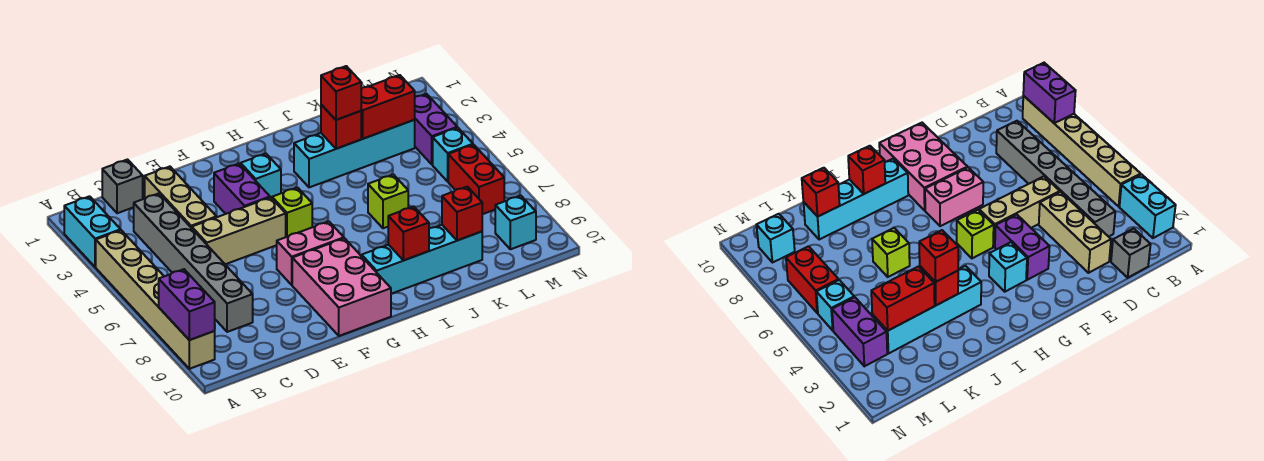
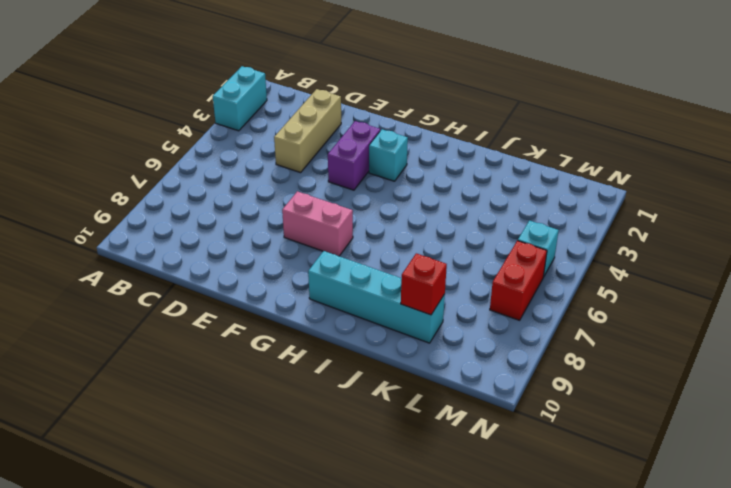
none -> tan brick A4:A9 level 1
none -> grey brick C1 level 1
none -> grey brick C3:C8 level 1

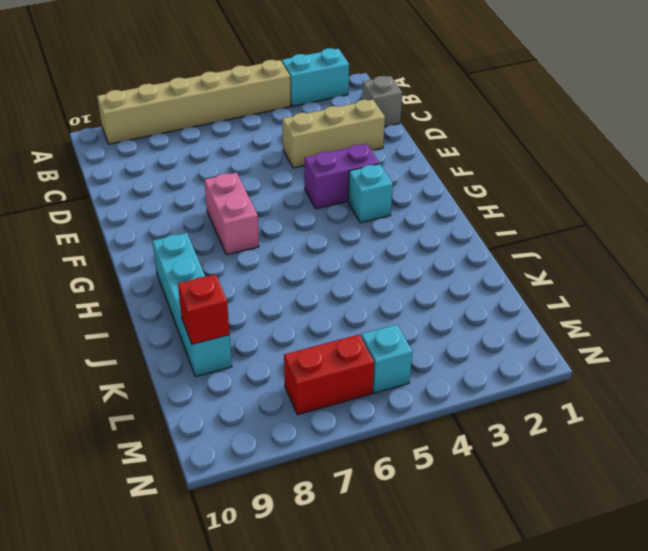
none -> grey brick C3:C8 level 1
none -> tan brick D5:F5 level 1
none -> pink brick F8:G10 level 1

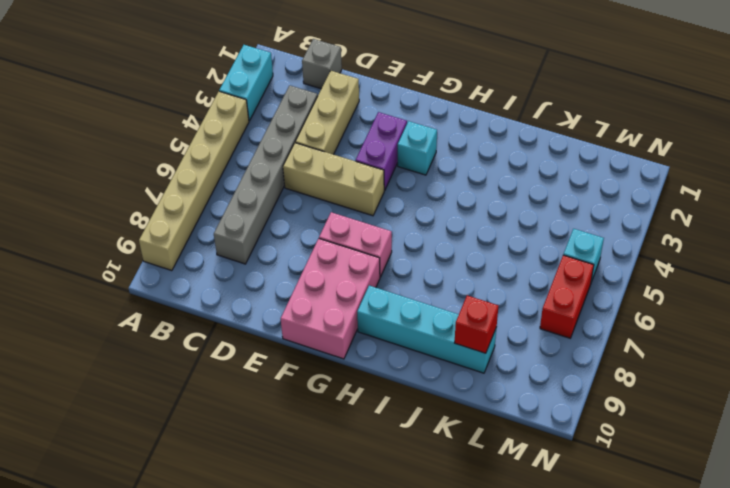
none -> lime brick G5 level 1
none -> cyan brick I3:L3 level 1
none -> lime brick J6 level 1

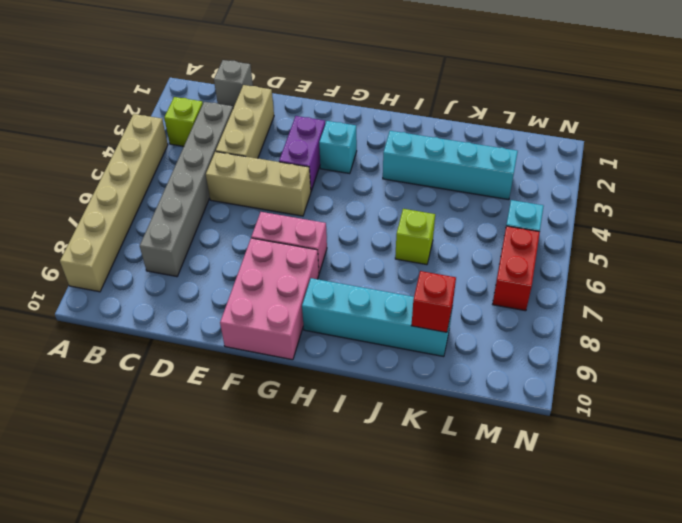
lime brick B3 level 1 -> lime brick G5 level 1
none -> cyan brick A2:A3 level 1
none -> purple brick M3:M4 level 1
none -> cyan brick M9 level 1

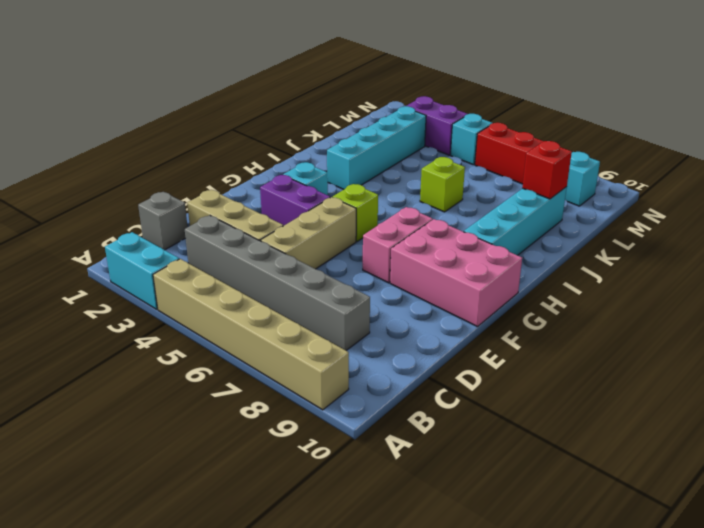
none -> purple brick A8:A9 level 2
none -> red brick I9 level 2
none -> red brick J3 level 2

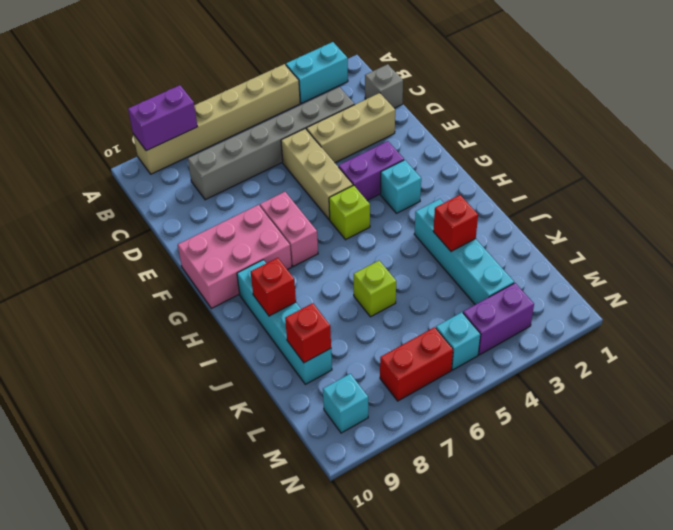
none -> red brick K3:L3 level 2
none -> red brick J3 level 3

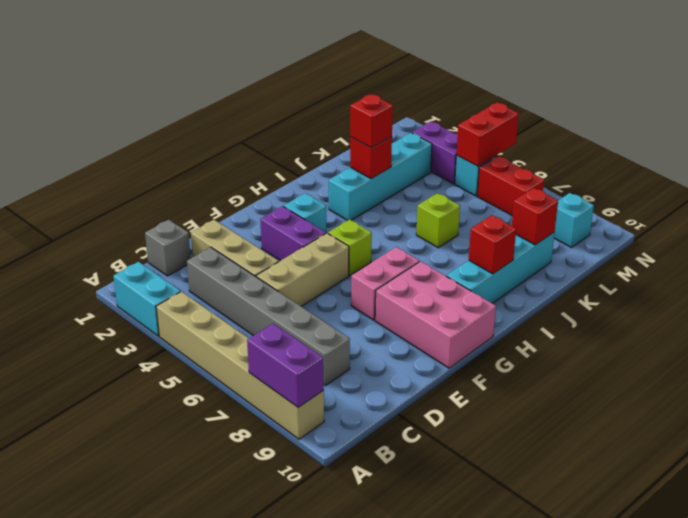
red brick M5:N5 level 2 -> red brick K3:L3 level 2

